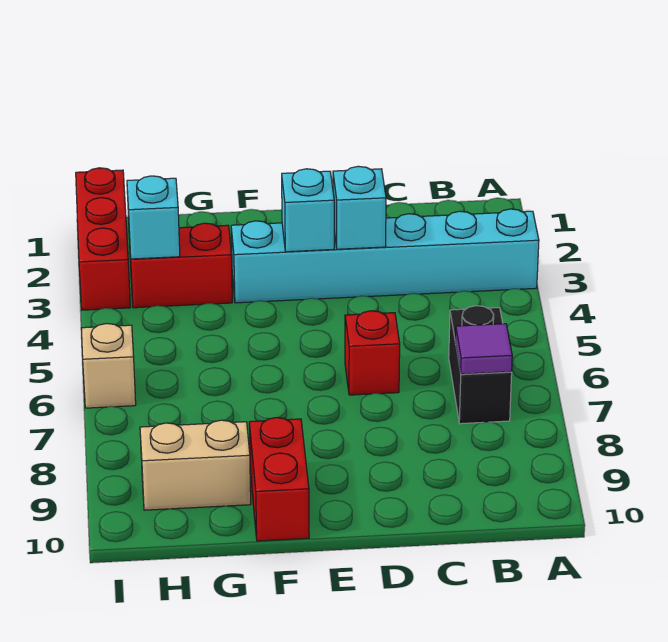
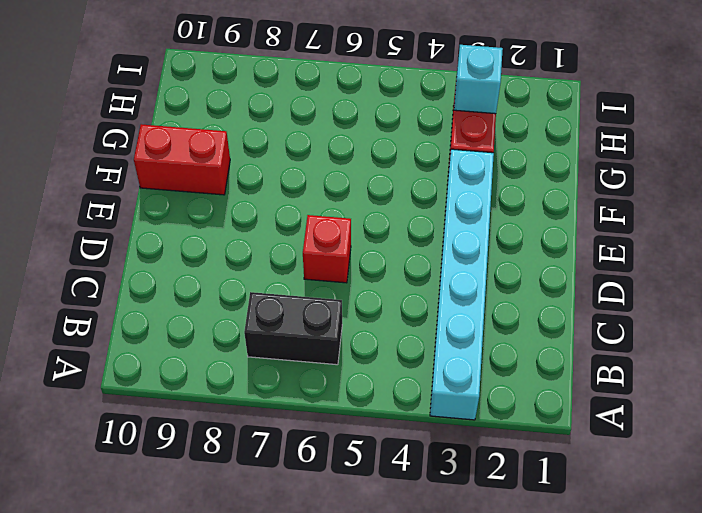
none -> tan brick G9:H9 level 1
none -> red brick I1:I3 level 1
none -> tan brick I6 level 1

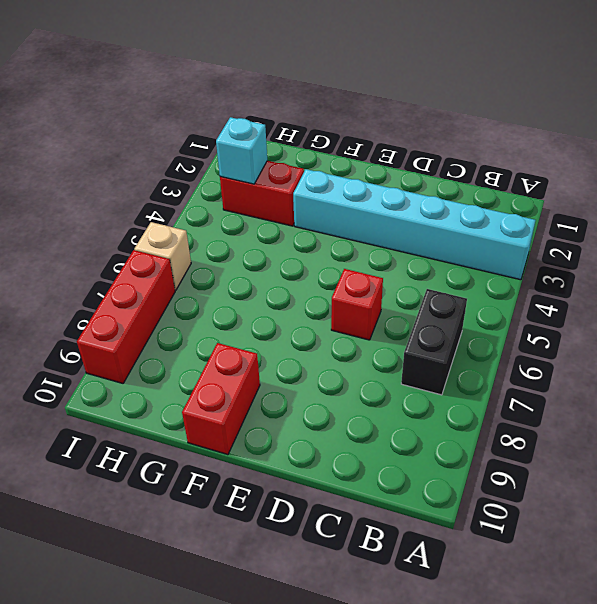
red brick I7:I9 level 1 -> red brick I1:I3 level 1
none -> tan brick G9:H9 level 1
none -> purple tile B7 level 2
none -> cyan brick D3 level 2

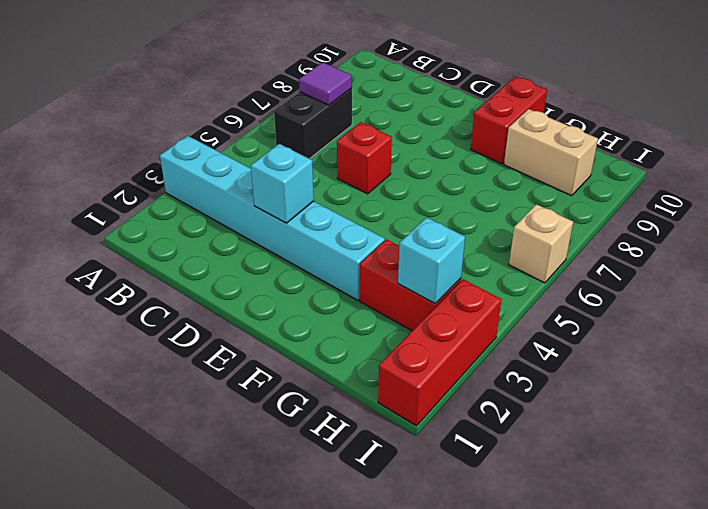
none -> cyan brick E3 level 2

